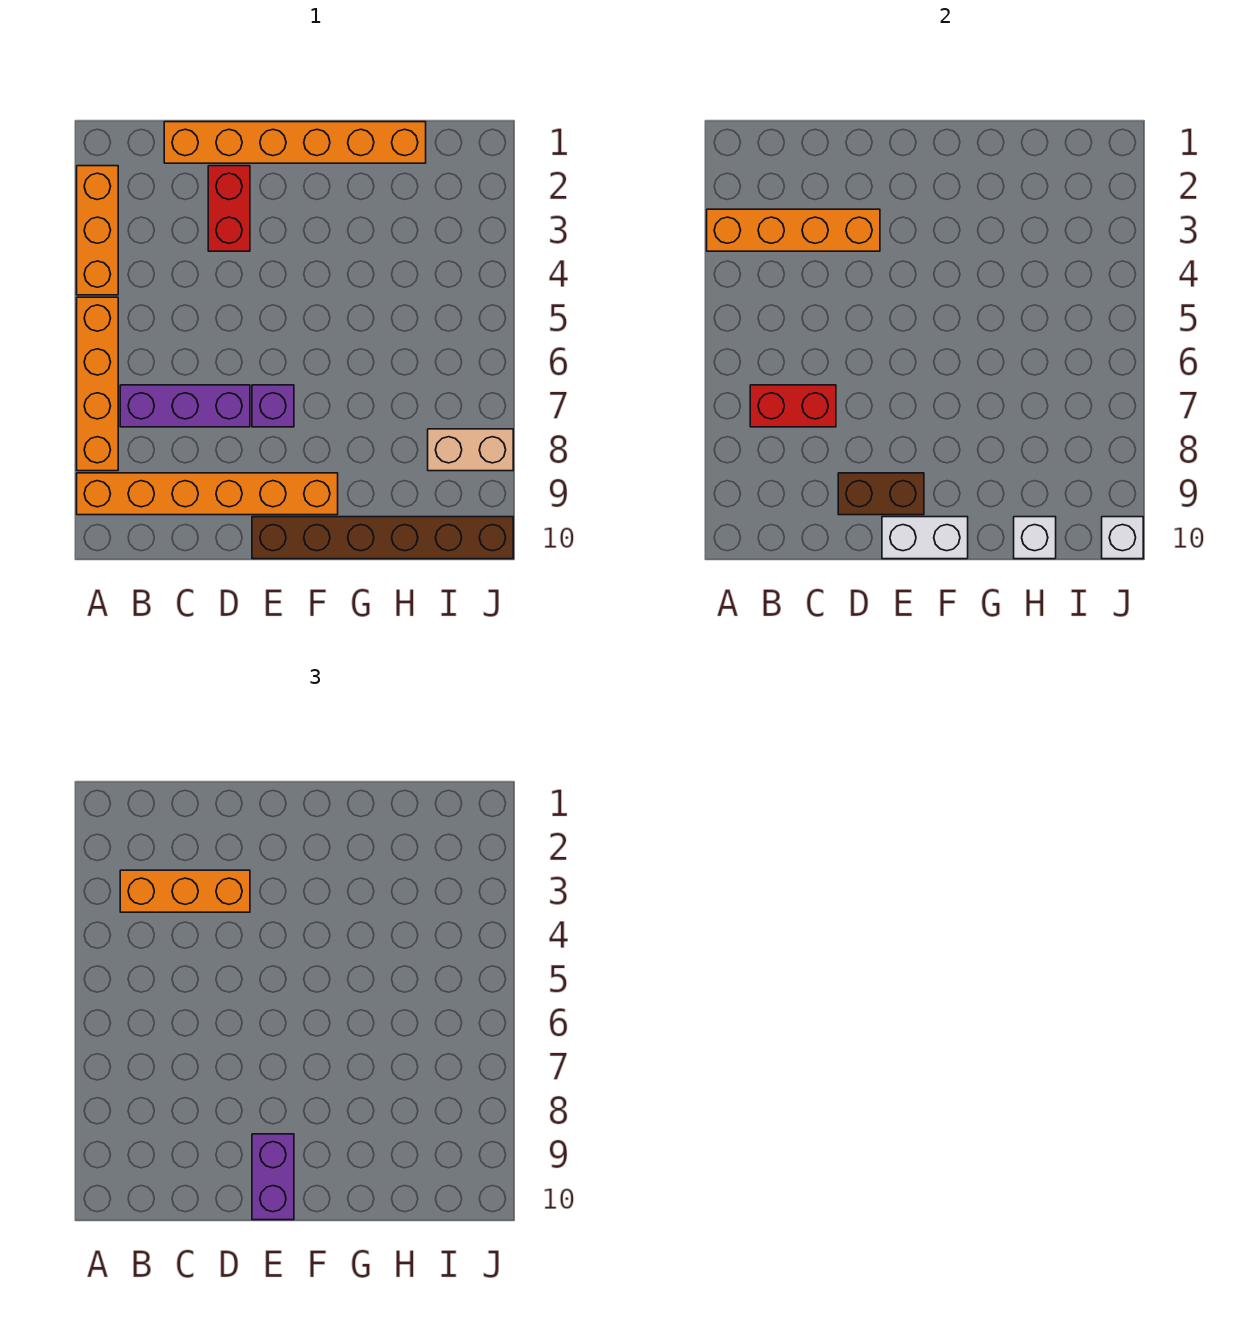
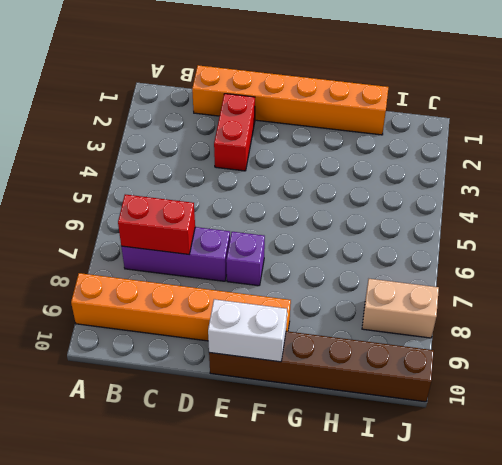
none -> orange brick A2:A4 level 1
none -> orange brick A5:A8 level 1
none -> orange brick A3:D3 level 2

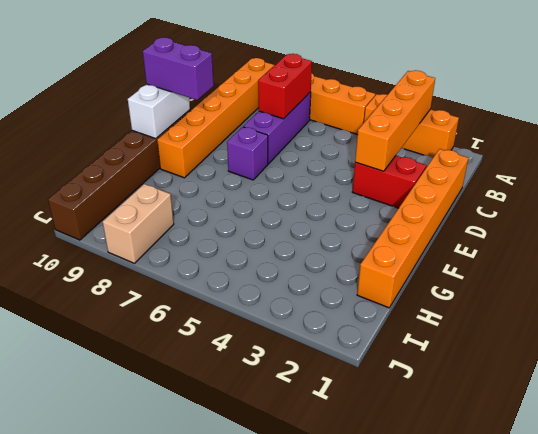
none -> brown brick D9:E9 level 2
none -> white brick H10 level 2
none -> white brick J10 level 2

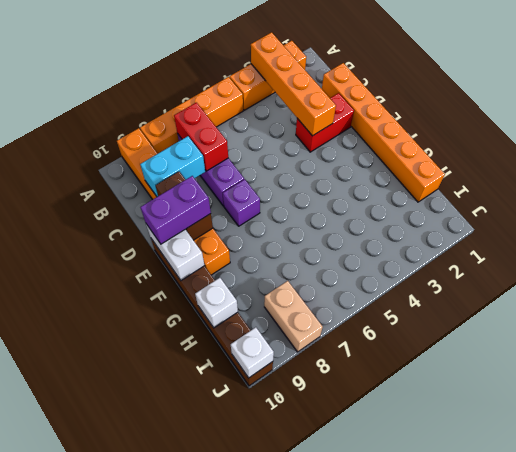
cyan brick C8:C9 level 2 -> none
none -> orange brick B3:D3 level 3

